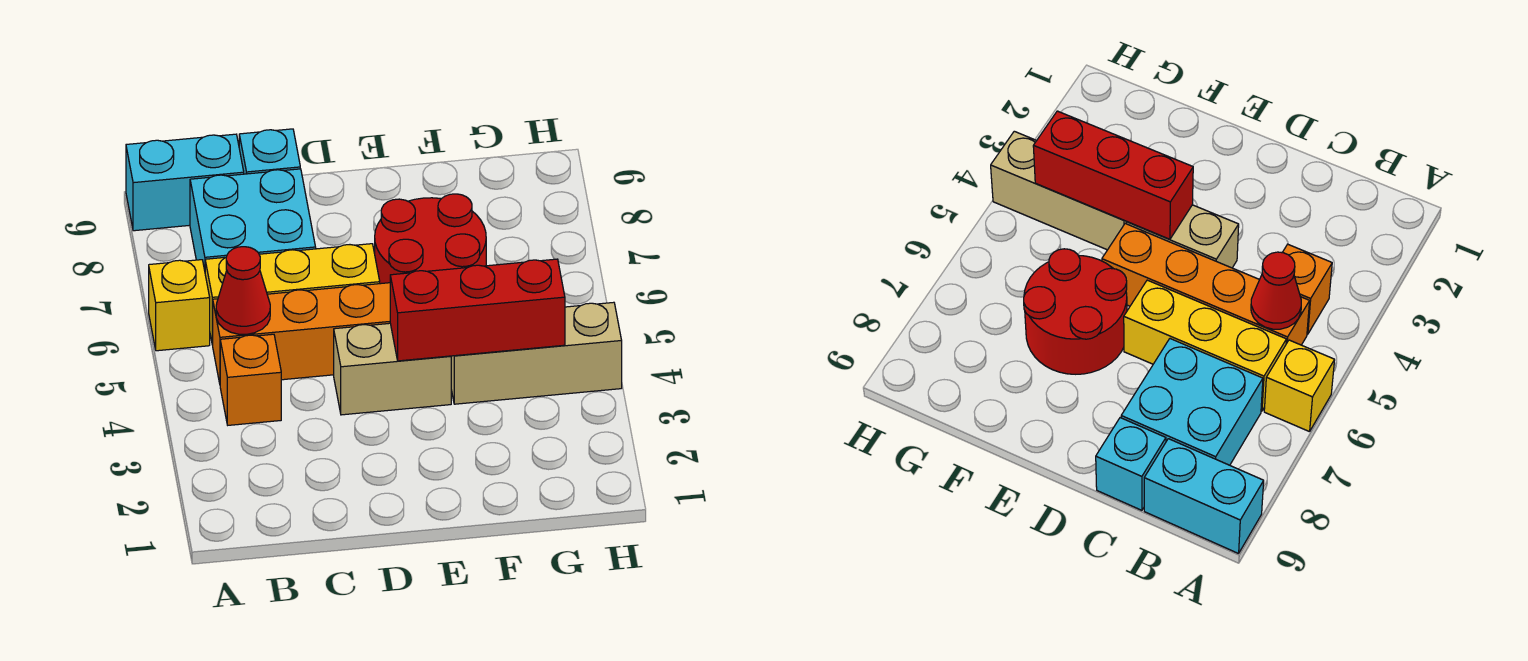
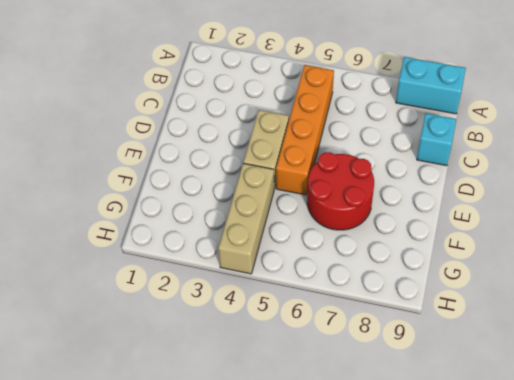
cyan brick A8:A9 level 1 -> cyan brick A9:B9 level 1
none -> yellow brick A6 level 1
none -> orange brick B4 level 1
none -> yellow brick B6:D6 level 1

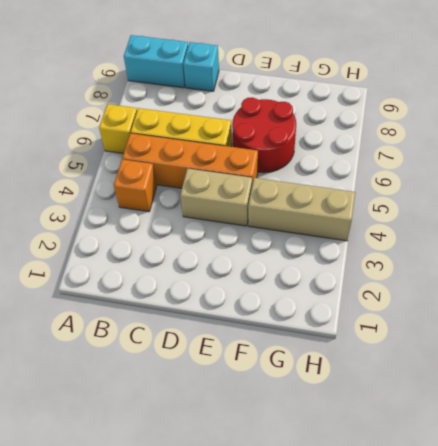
none -> cyan brick B7:C8 level 1
none -> red cone B5 level 2
none -> red brick E4:G4 level 2

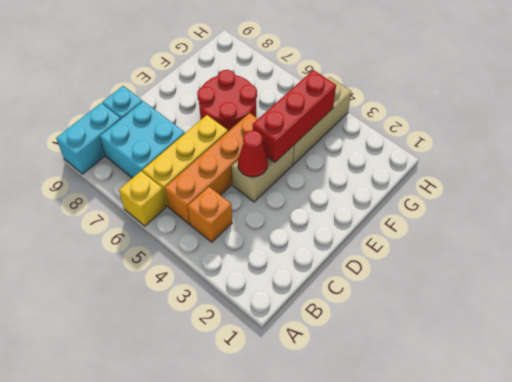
red cone D4 level 2 -> red cone B5 level 2

